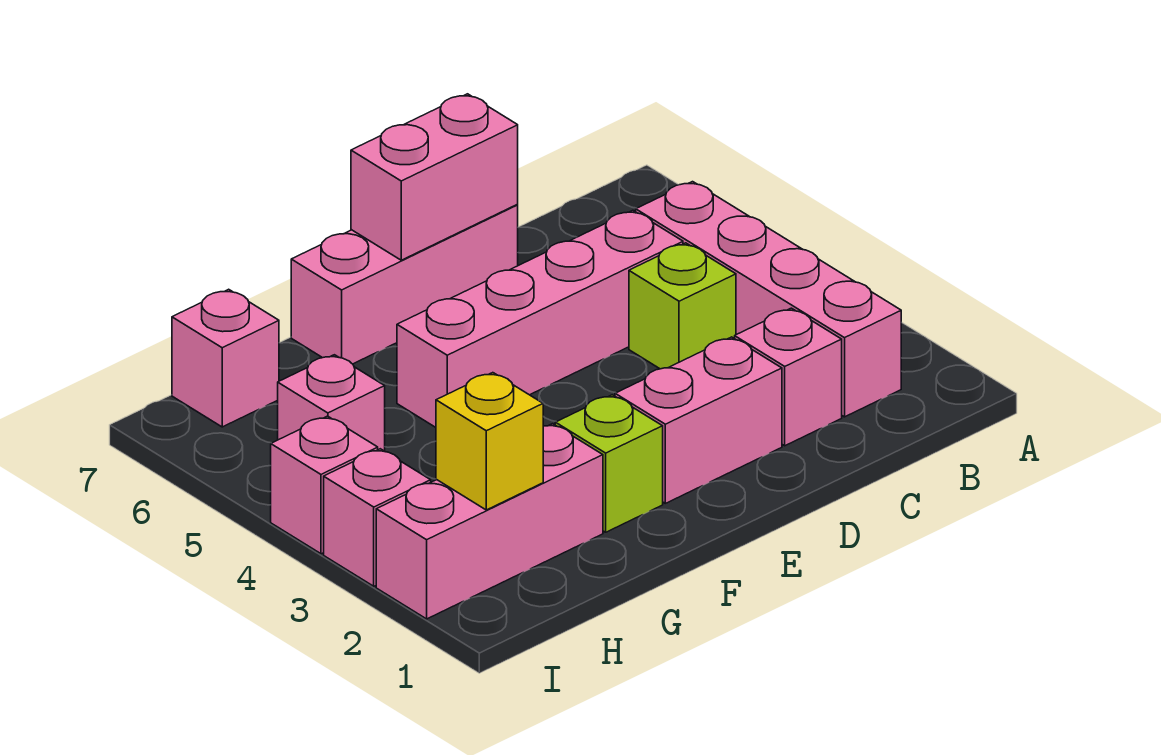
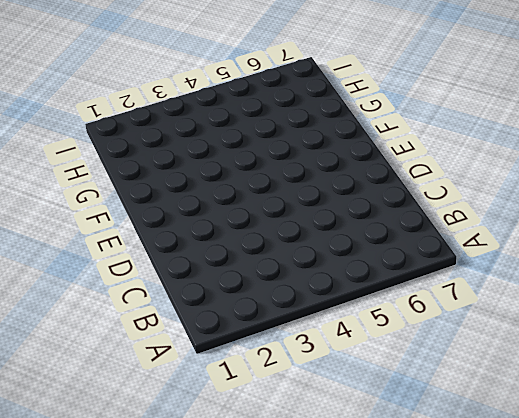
none -> pink brick B2:B5 level 1
none -> pink brick C2 level 1
none -> lime brick C4 level 1

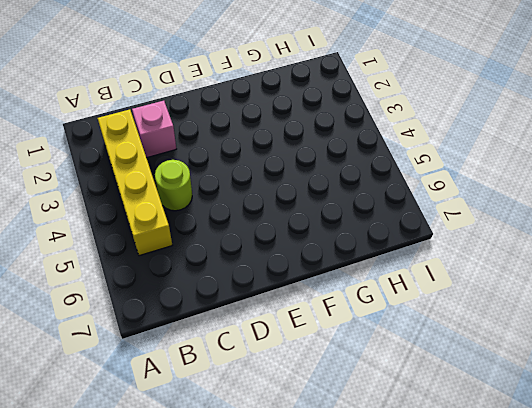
yellow brick B2:B5 level 1 -> pink brick B2:B5 level 1
lime round brick C4 level 1 -> lime brick C4 level 1
none -> pink brick C5:F5 level 1
none -> pink brick D2:E2 level 1
none -> pink brick D7:F7 level 1

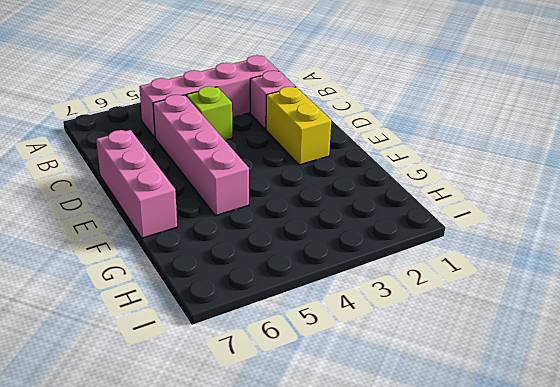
yellow brick D2:E2 level 1 -> pink brick D2:E2 level 1
none -> lime brick F2 level 1
none -> pink brick G2:I2 level 1
none -> pink brick H5 level 1

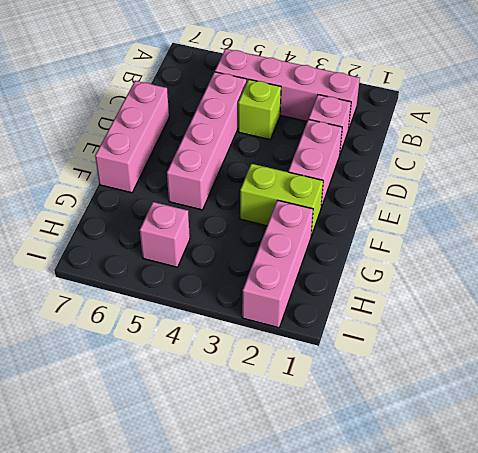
lime brick F2:F3 level 1 -> lime brick F2 level 1
none -> pink brick H7 level 1
none -> pink brick I3 level 1
none -> pink brick I4 level 1

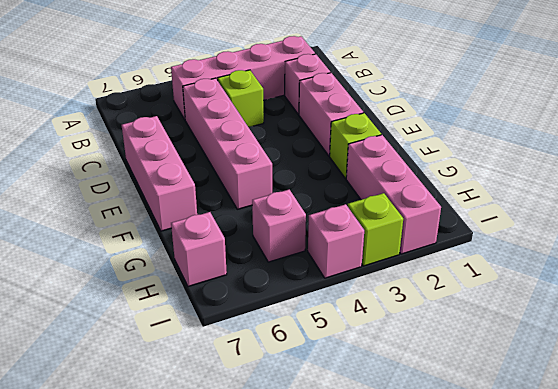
lime brick I3 level 1 -> pink brick I3 level 1
none -> pink brick D7:E7 level 2
none -> yellow brick H2 level 2

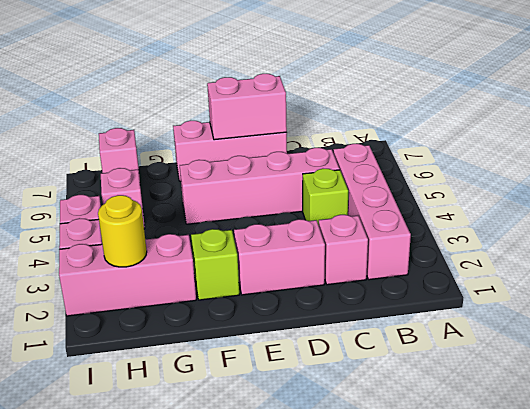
yellow round brick H2 level 2 -> yellow brick H2 level 2

